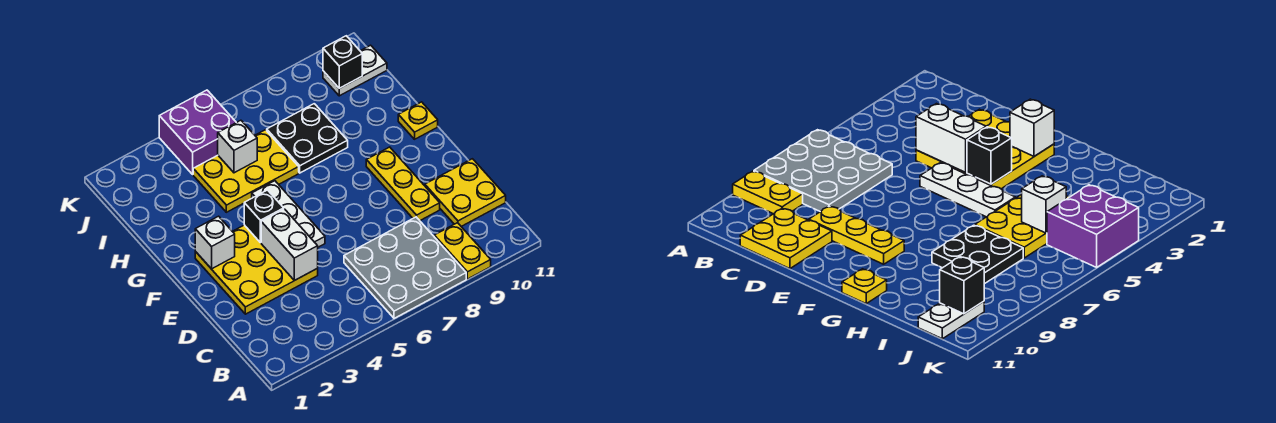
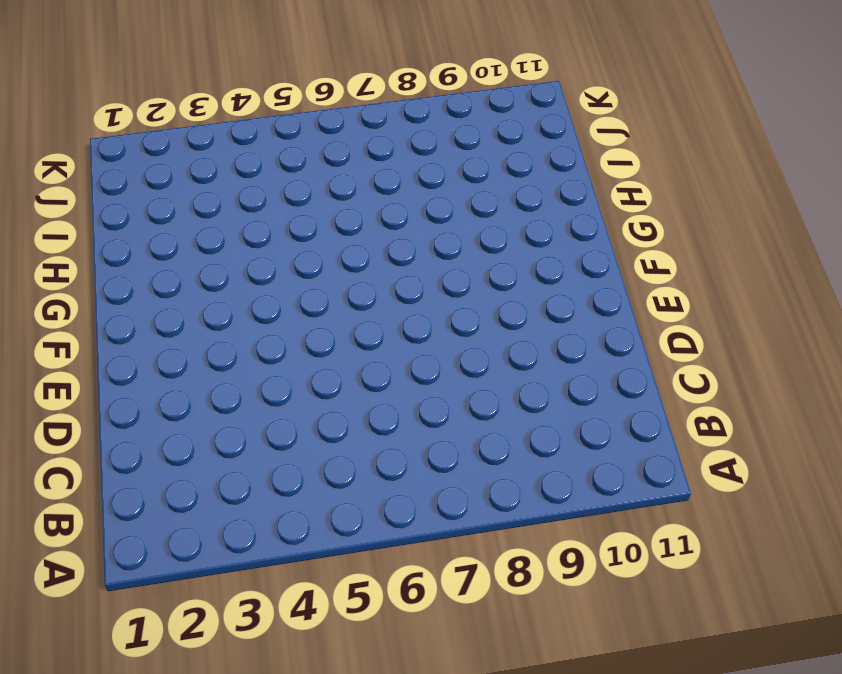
none -> grey plate A6:C8 level 1
none -> yellow plate A9:B9 level 1
none -> yellow plate C10:D11 level 1

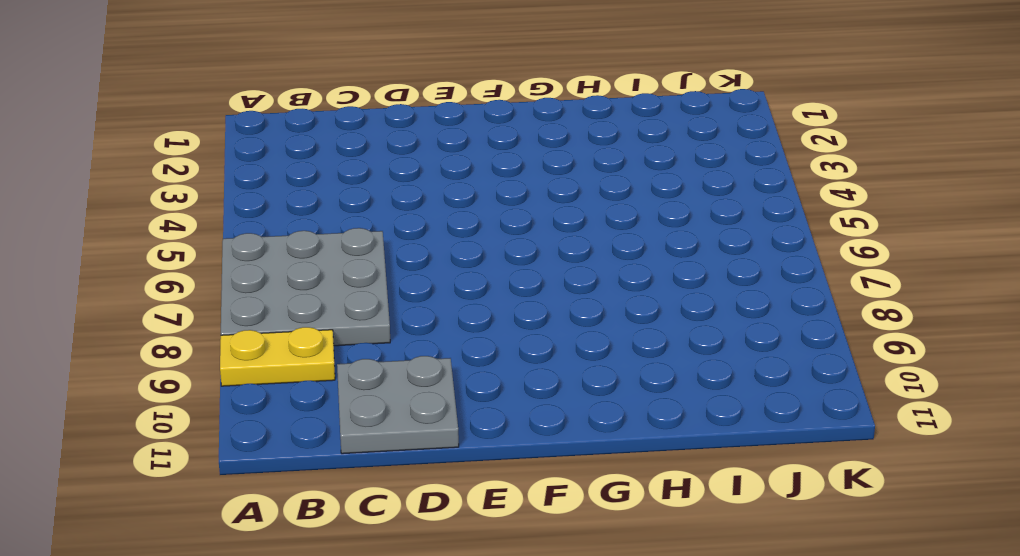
grey plate C10:D11 level 1 -> yellow plate C10:D11 level 1
none -> yellow plate D2:F4 level 1
none -> yellow plate D9:F9 level 1
none -> white plate E5:G5 level 1

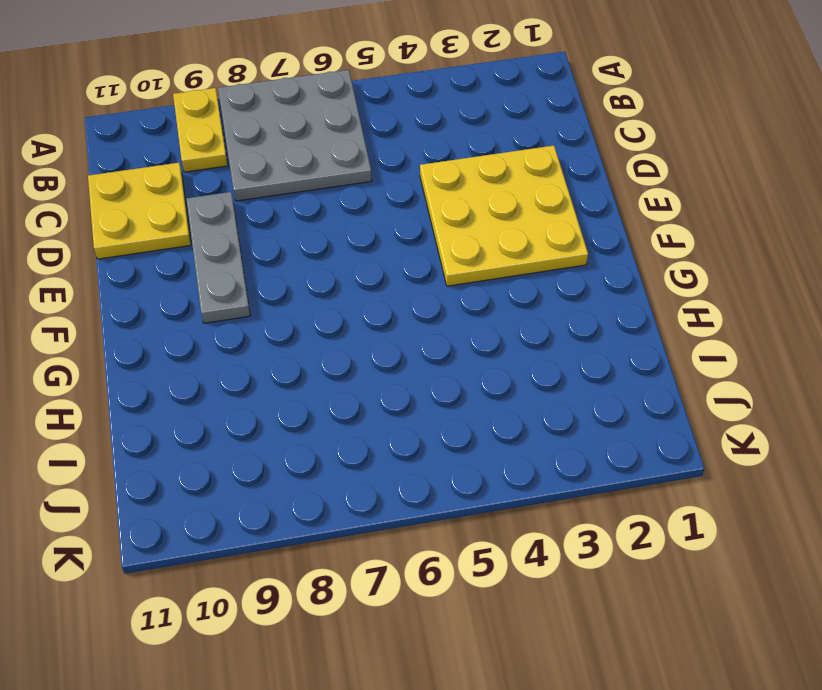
grey plate D9:F9 level 1 -> yellow plate D9:F9 level 1
none -> white plate E5:G5 level 1
none -> yellow plate G11 level 1
none -> yellow plate H4:I6 level 1

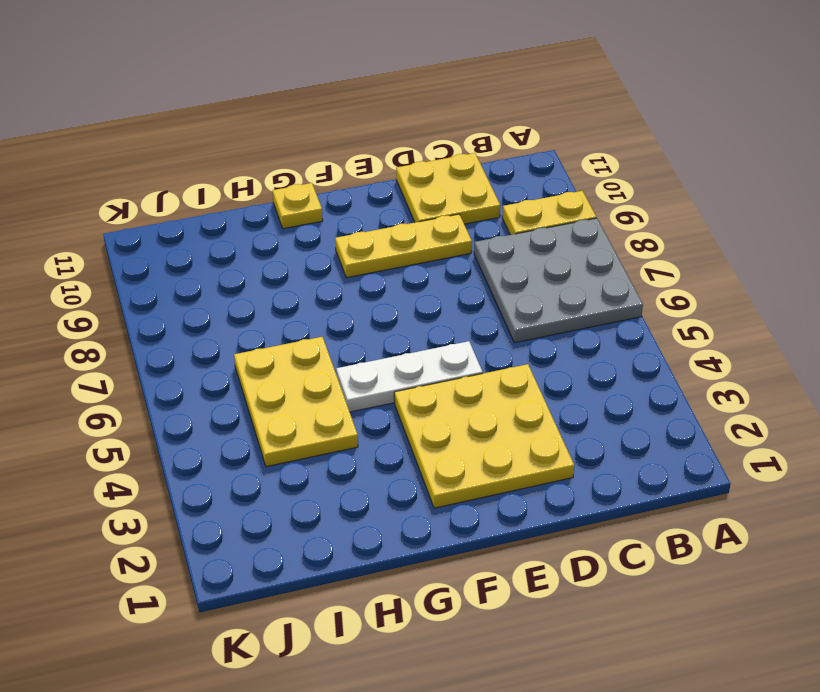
none -> black plate H7:I8 level 1
none -> purple brick J4:K5 level 1
none -> white plate J10:J11 level 1

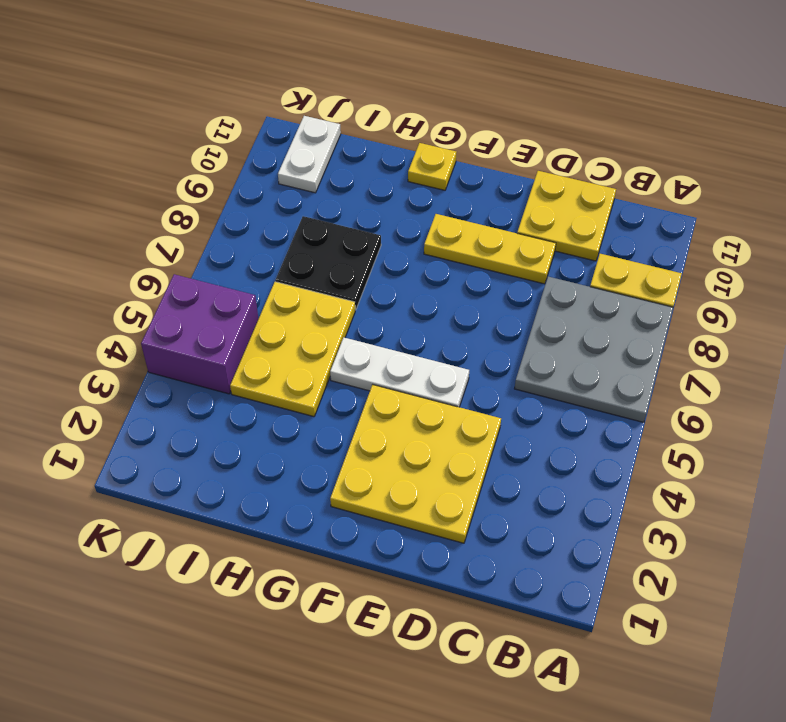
none -> white brick D4:E4 level 2
none -> white brick F2 level 2
none -> black brick F4 level 2

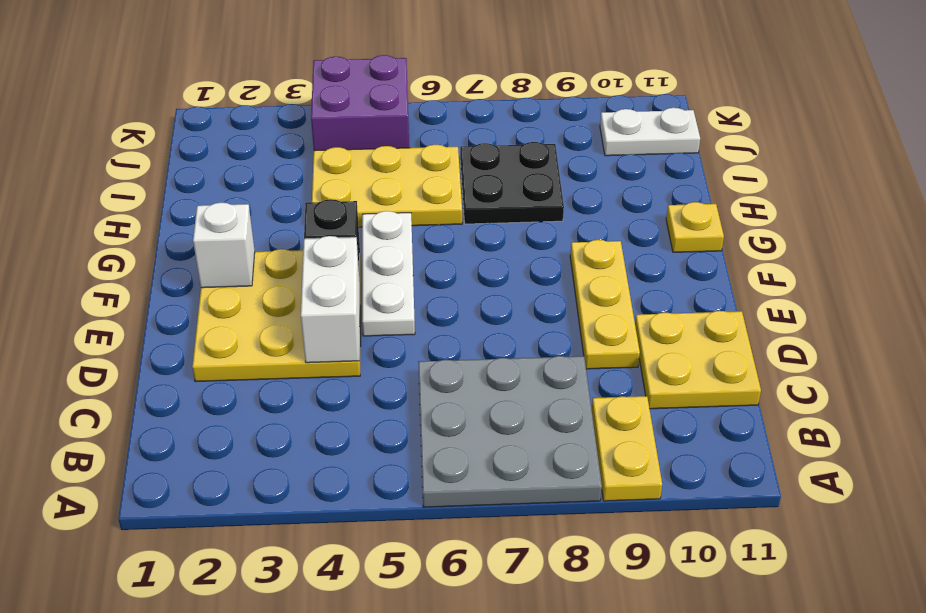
none -> white brick I5 level 2
none -> black brick J10 level 2

